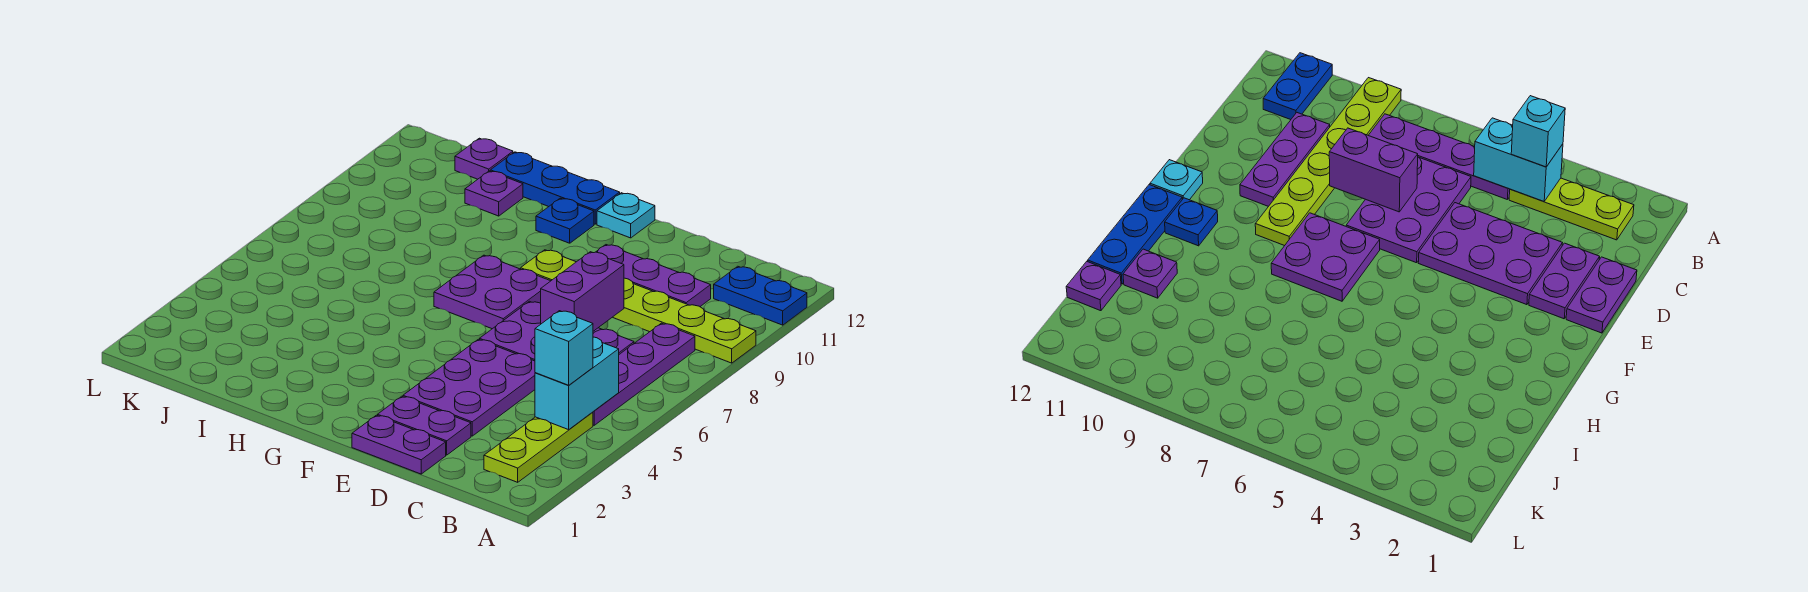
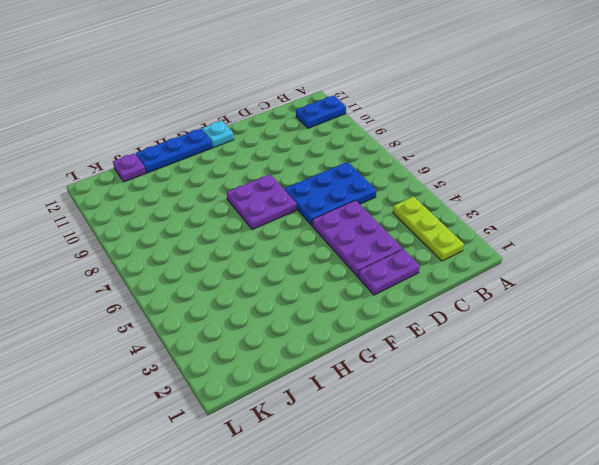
blue plate C6:E7 level 1 -> purple plate C6:E7 level 1
none -> lime plate A9:F9 level 1
none -> purple plate B5:B8 level 1
none -> purple plate C10:E10 level 1

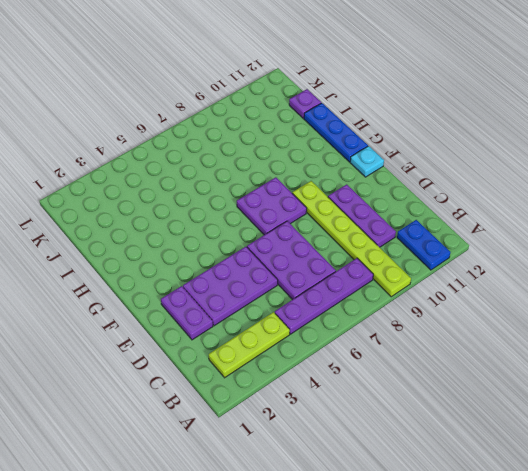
none -> purple plate D1:E1 level 1
none -> blue plate G11 level 1
none -> purple plate I11 level 1

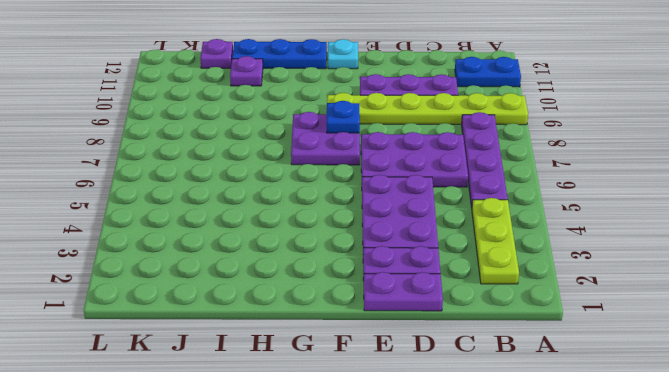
blue plate F8 level 2 -> blue plate G11 level 1
none -> cyan brick B4:B5 level 2
none -> purple brick D7:D8 level 2
none -> cyan brick B4 level 3

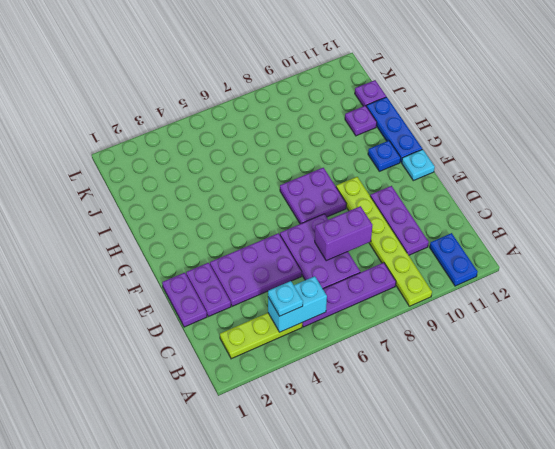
cyan plate B4 level 3 -> cyan brick B4 level 3

